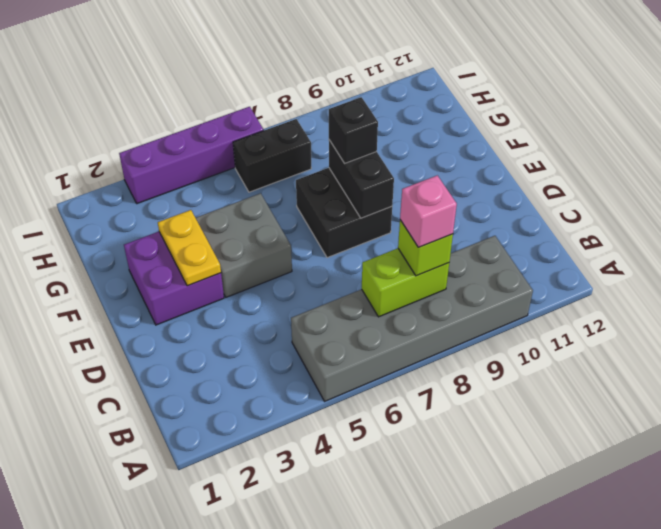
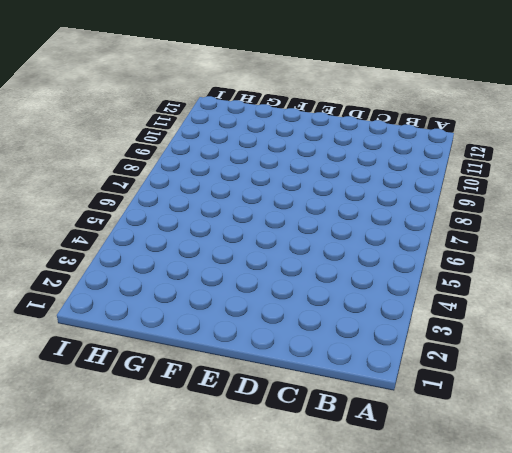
none -> grey brick A5:B10 level 1
none -> purple brick E2:F3 level 1
none -> grey brick E4:F5 level 1

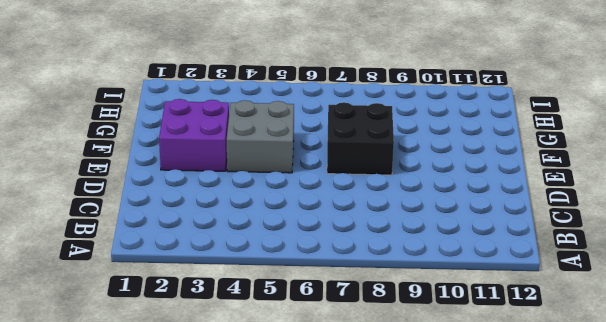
none -> grey brick A5:B10 level 1
none -> black brick H6:H7 level 1
none -> purple brick I3:I6 level 1

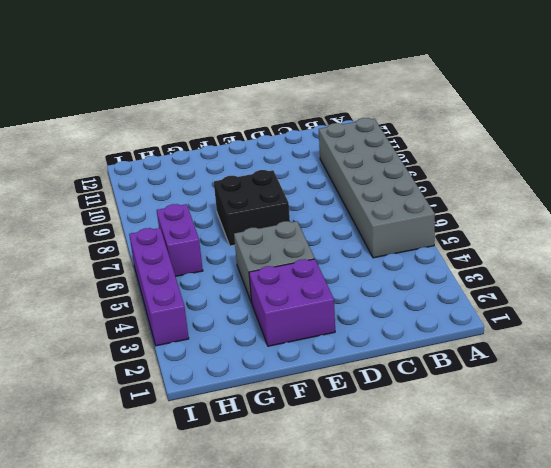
purple brick H6:H7 level 1 -> black brick H6:H7 level 1
none -> lime brick B7:B8 level 2
none -> yellow plate E3:F3 level 2
none -> black brick E8:F8 level 2

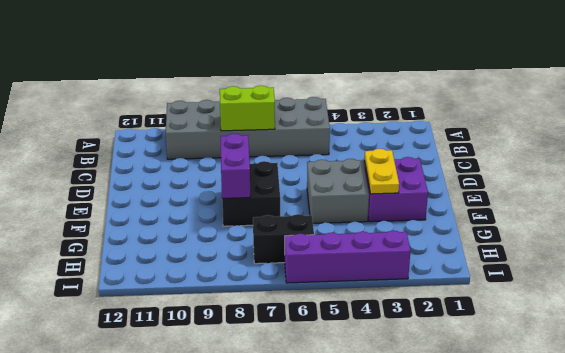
purple brick E8:F8 level 2 -> black brick E8:F8 level 2
none -> lime brick B8 level 3
none -> black brick F8 level 3
none -> pink brick B8 level 4

